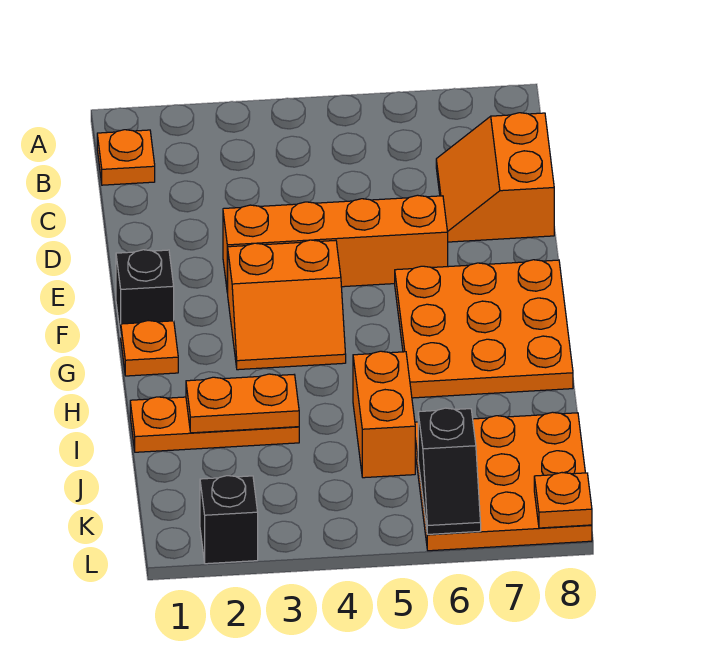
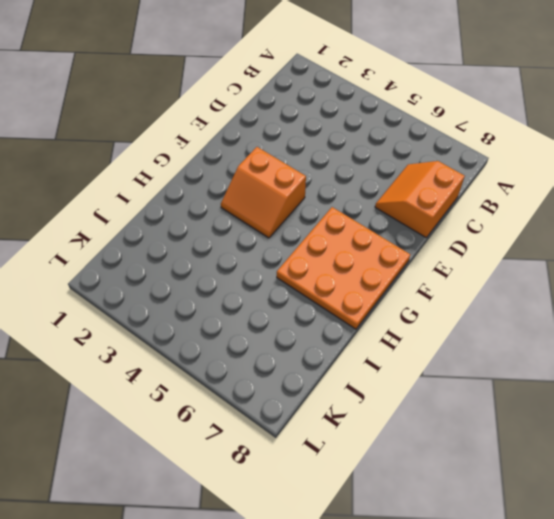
none -> orange plate B1 level 1
none -> orange brick E3:E6 level 1
none -> black brick F1 level 1

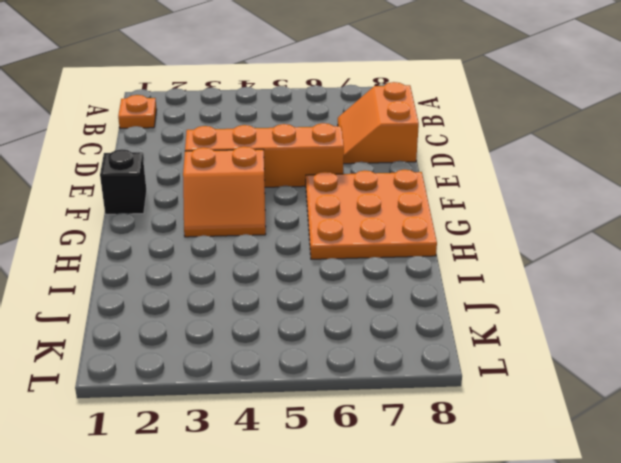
none -> orange plate G1 level 1
none -> orange plate I1:I3 level 1
none -> orange brick I5:J5 level 1

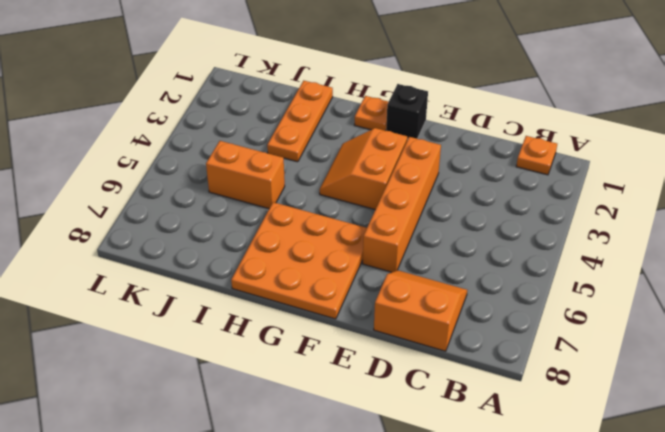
none -> orange plate J6:L8 level 1
none -> black brick L2 level 1
none -> orange plate I2:I3 level 2

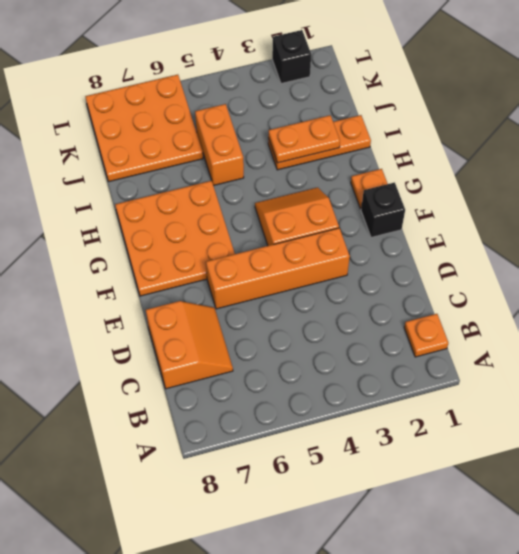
none -> black slope K6:L6 level 2 top K
none -> orange plate L8 level 2

